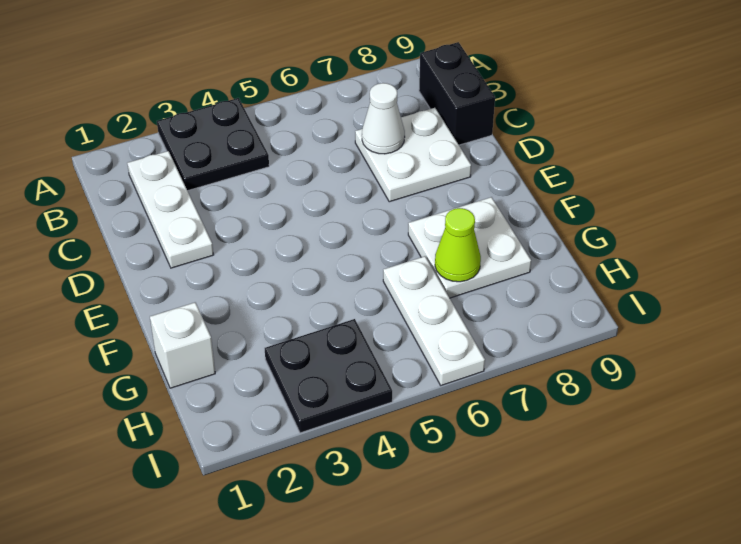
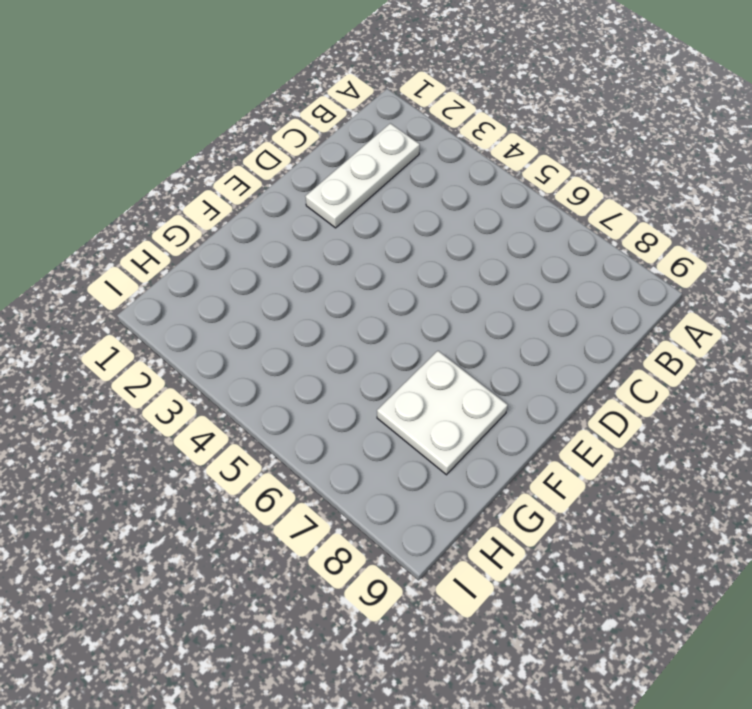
none -> black plate A3:B4 level 1
none -> black brick B9:C9 level 1

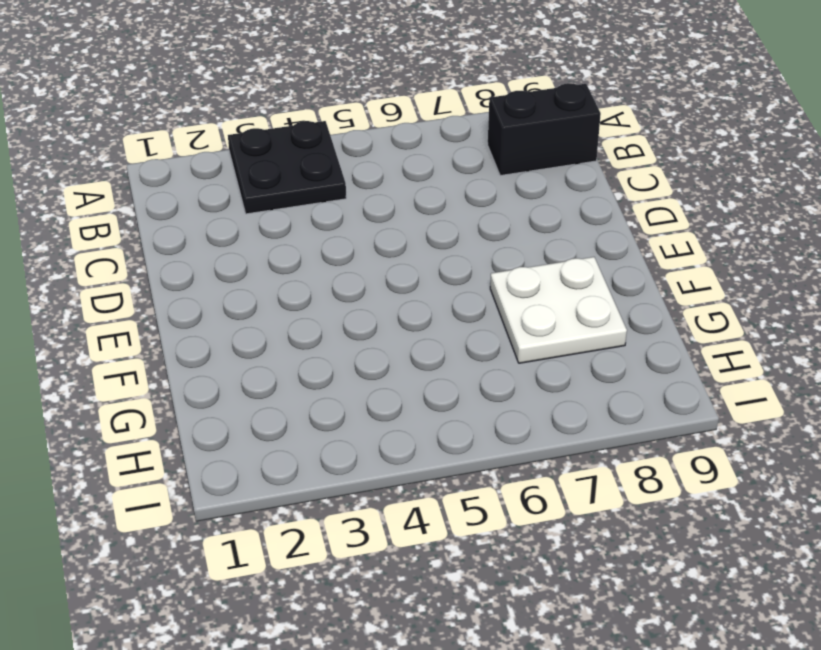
black brick B8:B9 level 1 -> black brick B9:C9 level 1
none -> white plate B2:D2 level 1
none -> white plate C7:D8 level 1

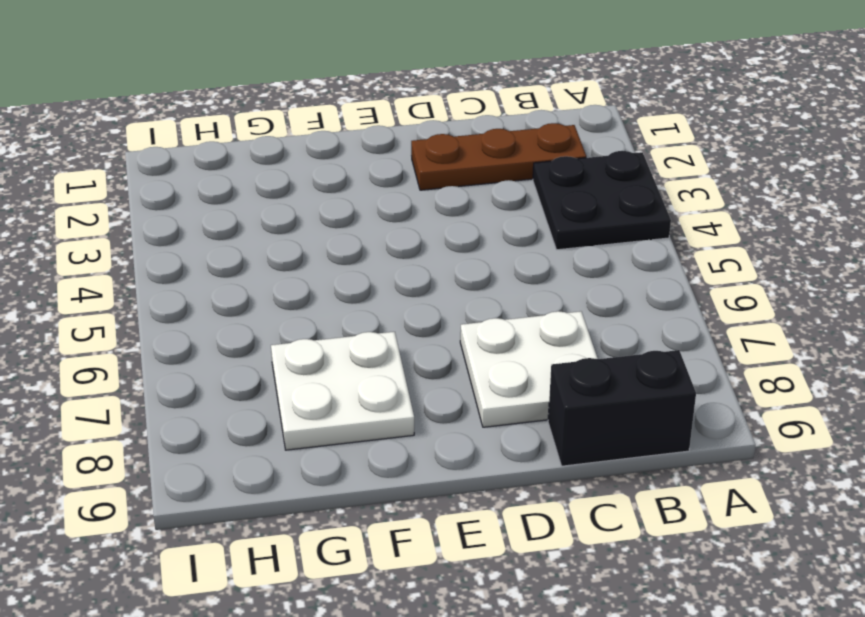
brown plate B2:D2 level 1 -> white plate B2:D2 level 1
none -> white brick G1 level 1
none -> white plate G6:I6 level 1

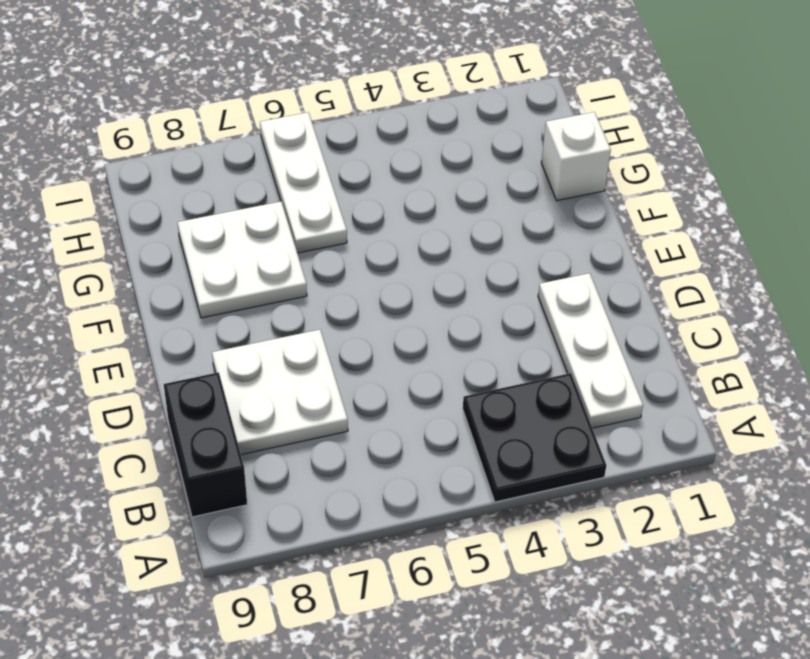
none -> black plate H3:I4 level 1
none -> white cone C7 level 2

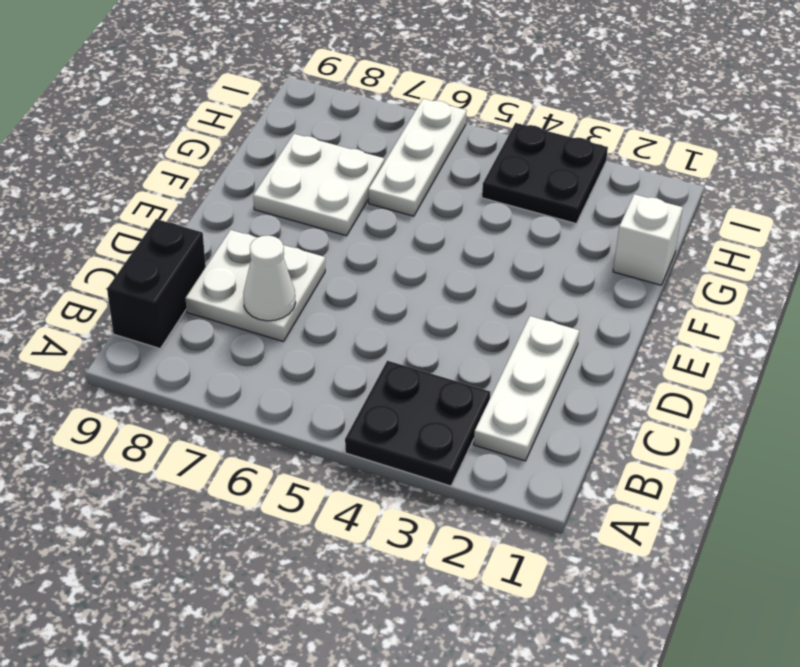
none -> lime cone G7 level 2

